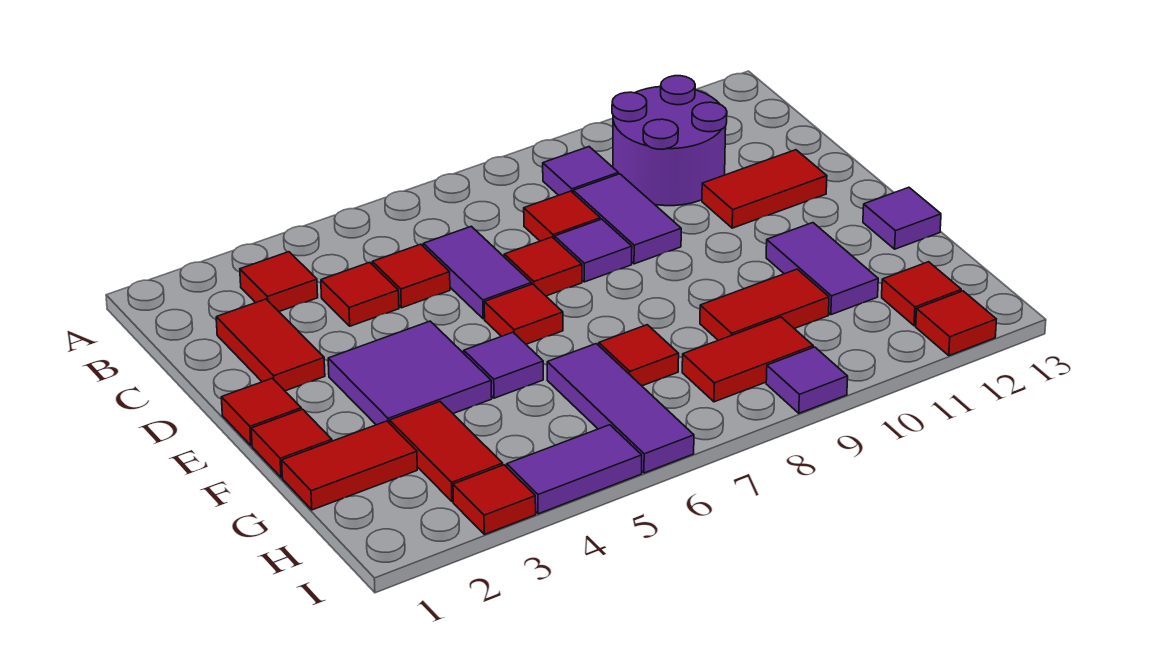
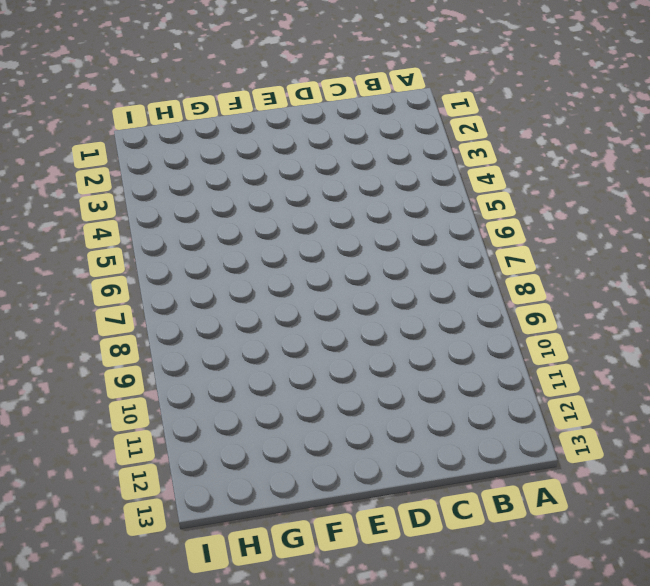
none -> red tile B3 level 1
none -> purple tile B9 level 1
none -> purple round brick B10:C11 level 1
none -> red tile C2:D2 level 1

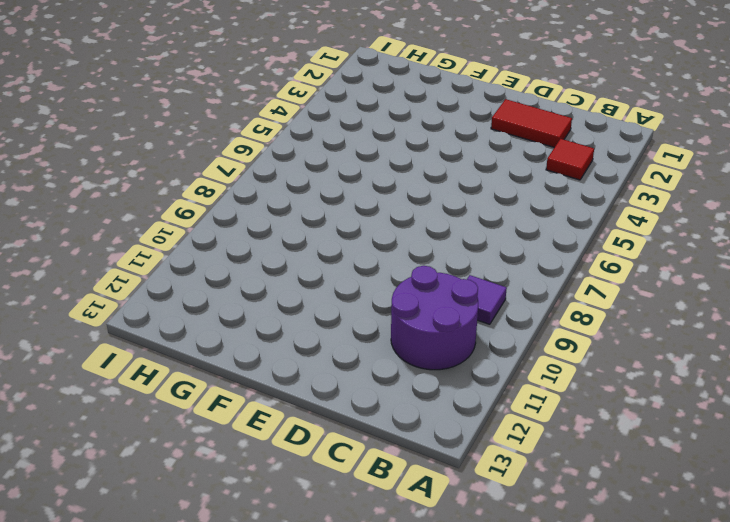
none -> red tile C4 level 1
none -> red tile C5 level 1
none -> purple tile C6:D6 level 1
none -> red tile C8 level 1

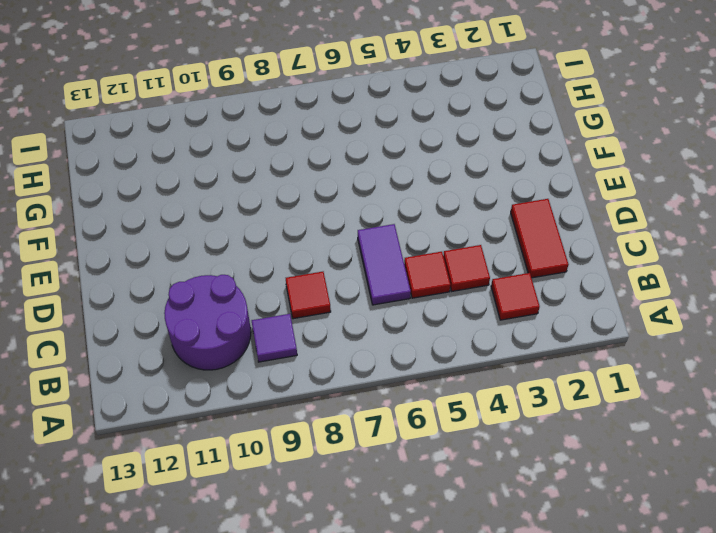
none -> purple tile C9:D9 level 1
none -> red tile D7 level 1
none -> purple tile D8 level 1
none -> red tile D11:D12 level 1

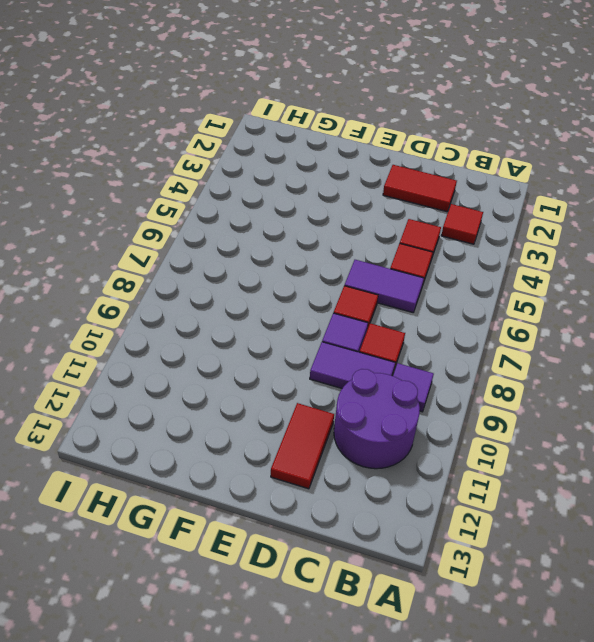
none -> red tile E1 level 1
none -> purple tile E3:F4 level 1
none -> red tile E6 level 1
none -> red tile F1 level 1

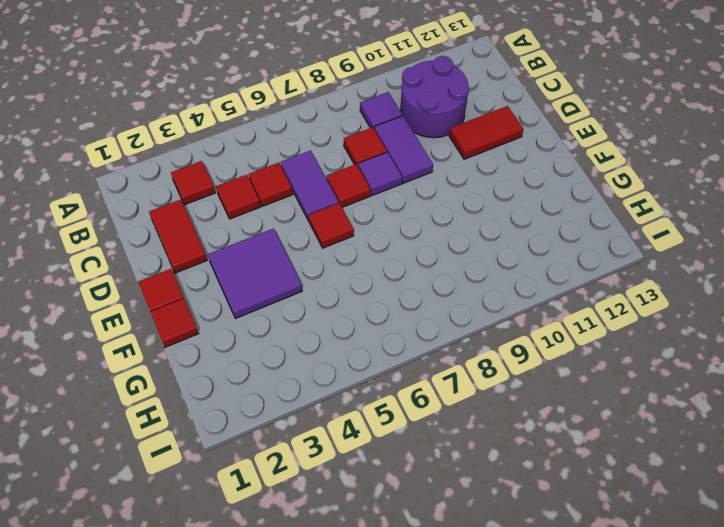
none -> purple tile F5 level 1
none -> purple tile F11:G11 level 1
none -> purple tile F13 level 1
none -> red tile G1:G2 level 1

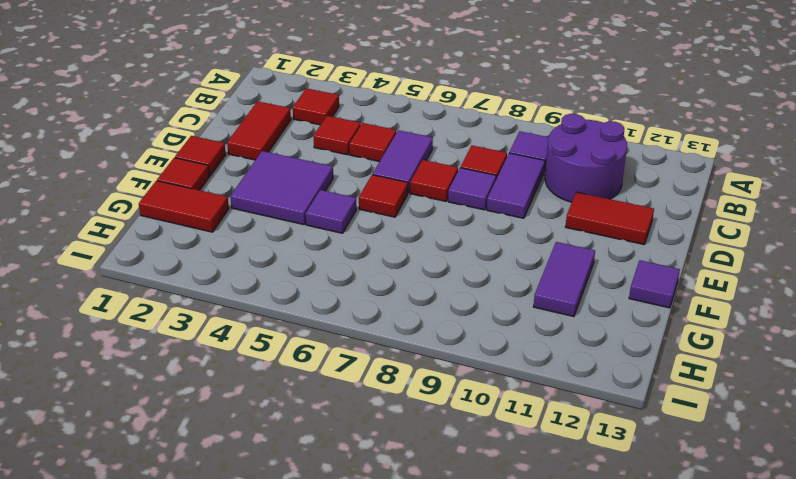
none -> red tile G3:H3 level 1
none -> purple tile G6:I6 level 1
none -> red tile G7 level 1
none -> red tile G9:G10 level 1

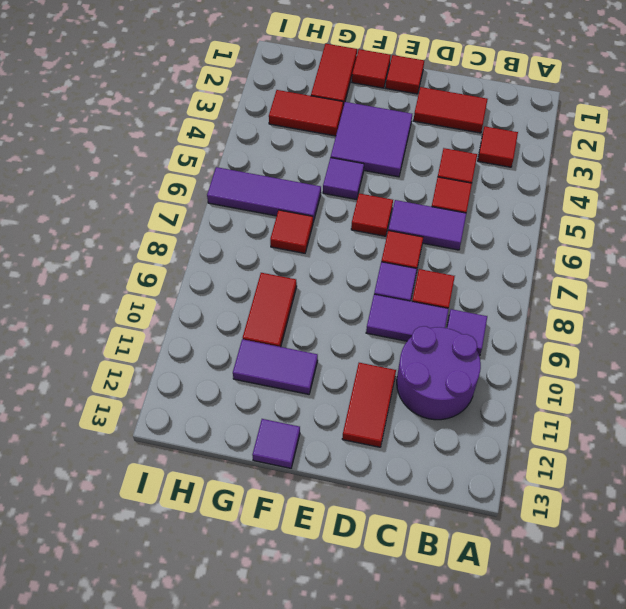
none -> red tile H8:H9 level 1
none -> red tile H12 level 1
none -> red tile I3 level 1
none -> purple tile I4:I5 level 1

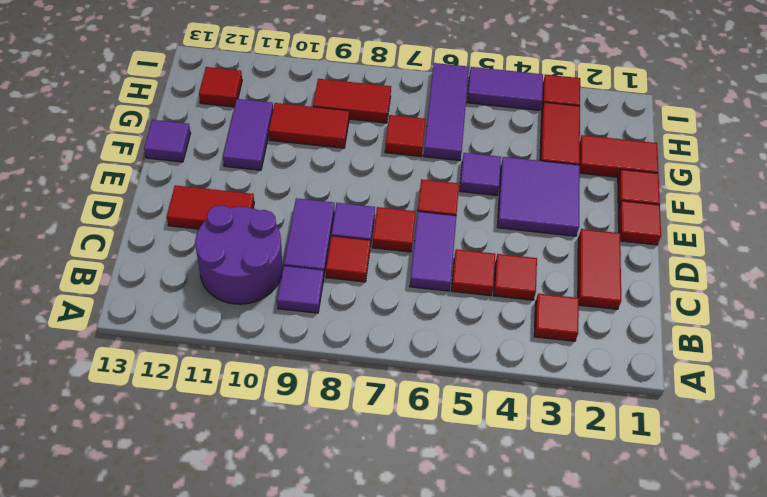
none -> purple tile I9 level 1
none -> red tile I12 level 1

